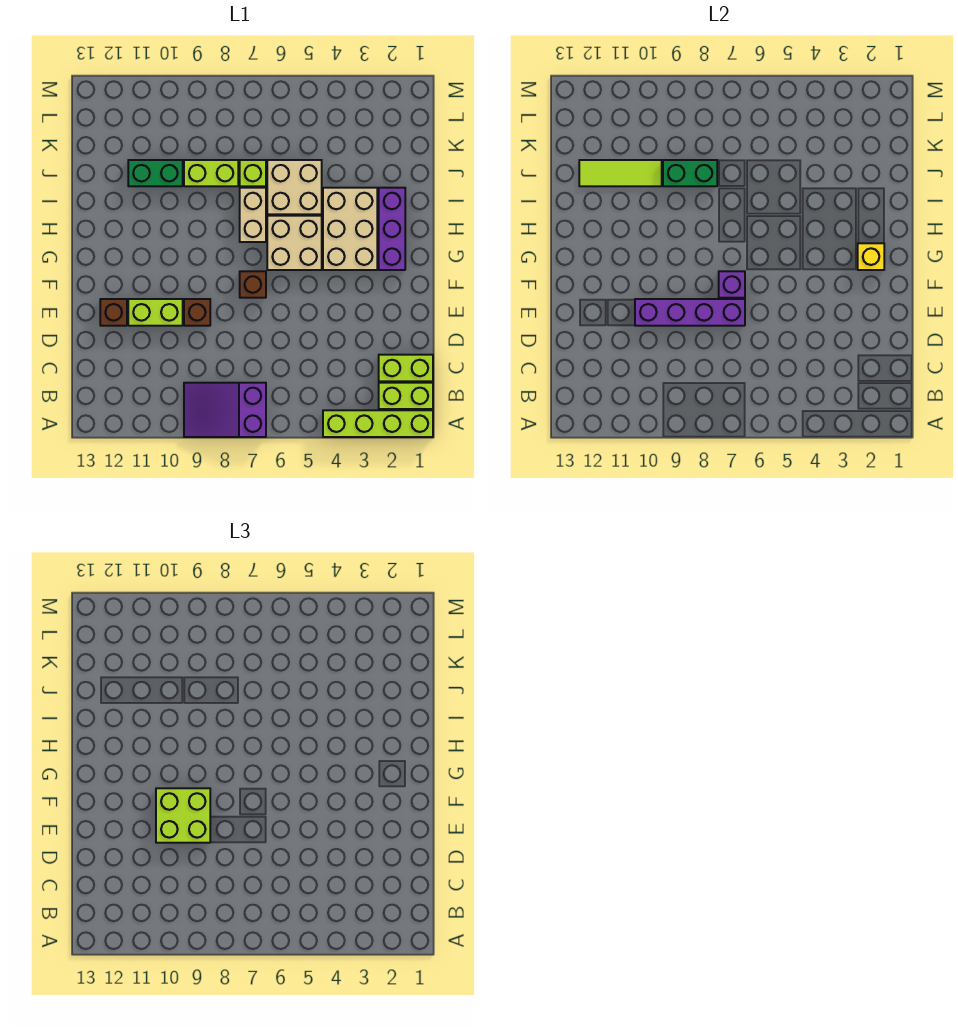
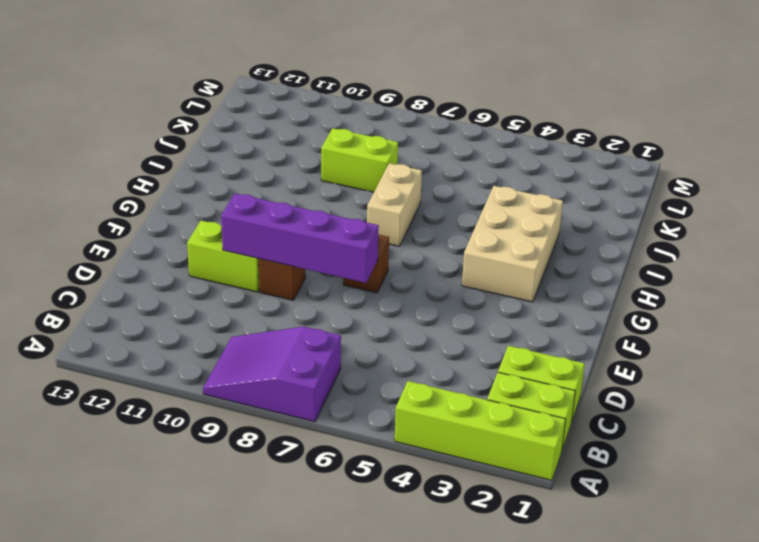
none -> brown brick E12 level 1
none -> purple brick G2:I2 level 1
none -> tan brick G5:H6 level 1

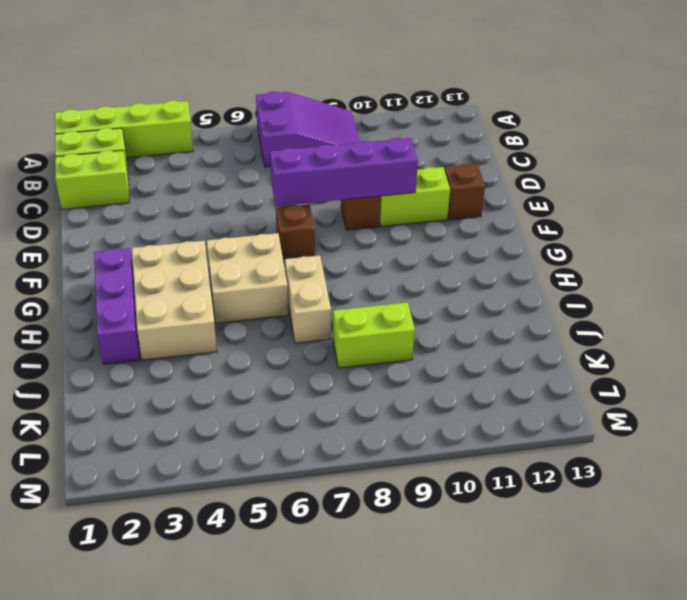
none -> tan brick I5:J6 level 1
none -> lime brick J7 level 1
none -> green brick J10:J11 level 1

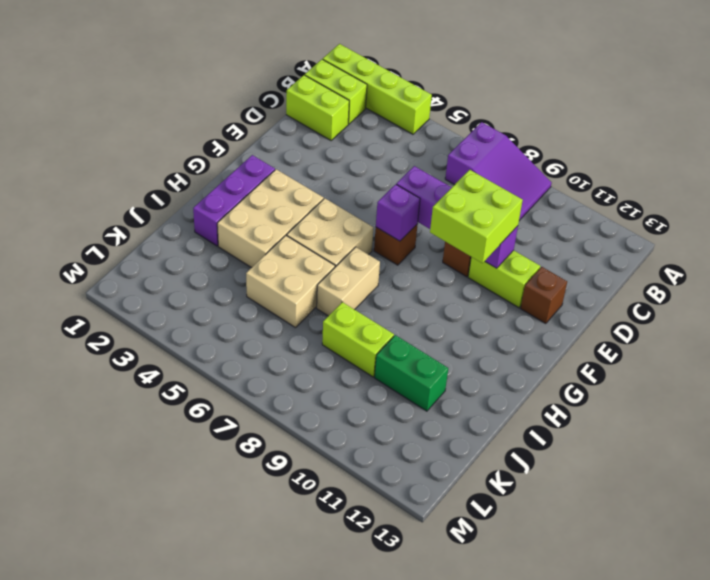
none -> lime brick J7 level 1
none -> yellow brick G2 level 2
none -> green brick J8:J9 level 2

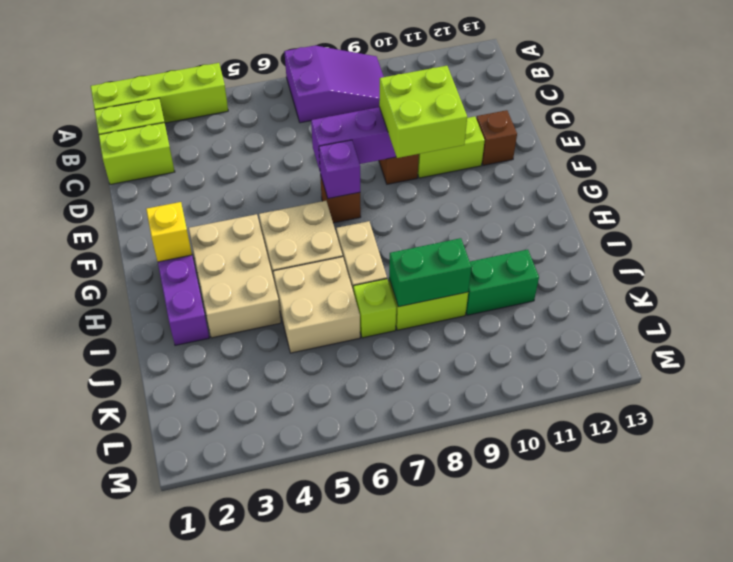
none -> lime tile J10:J12 level 2

